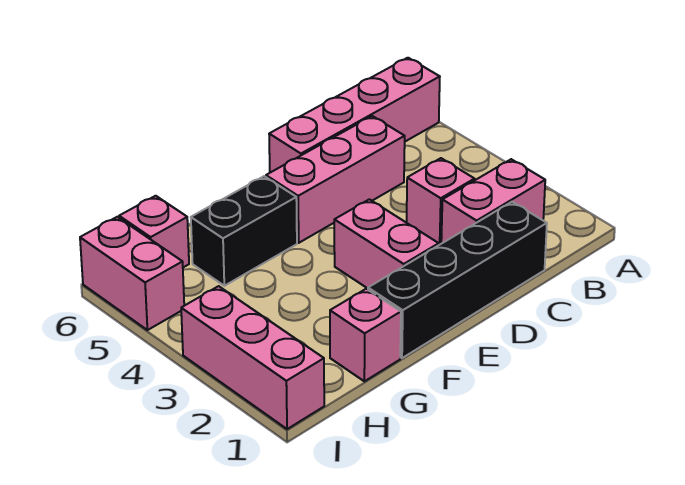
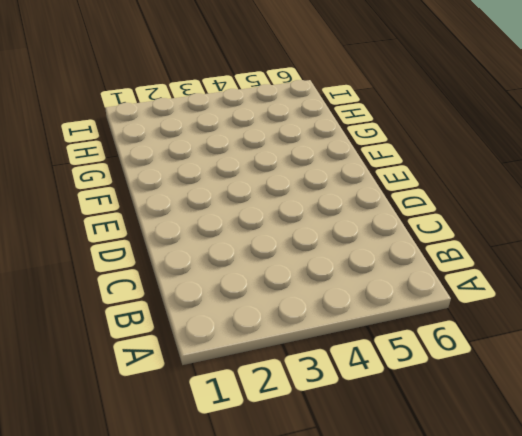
none -> pink brick A6:D6 level 1
none -> pink brick B2:C2 level 1

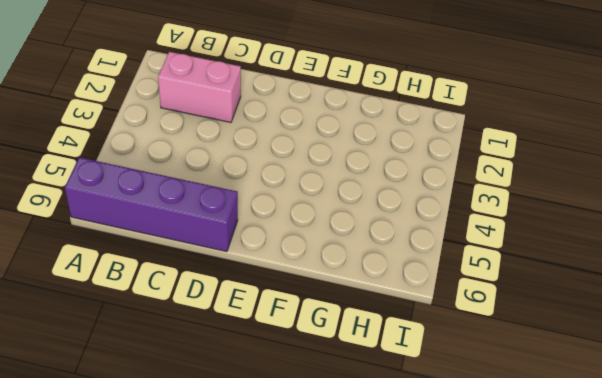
purple brick A6:D6 level 1 -> pink brick A6:D6 level 1
none -> black brick C1:F1 level 1
none -> pink brick C3 level 1

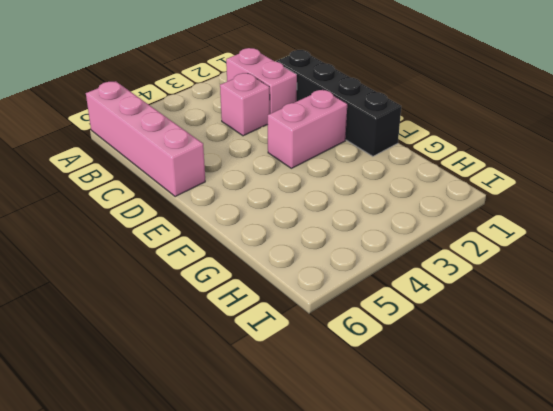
none -> pink brick C5:E5 level 1
none -> black brick F5:G5 level 1

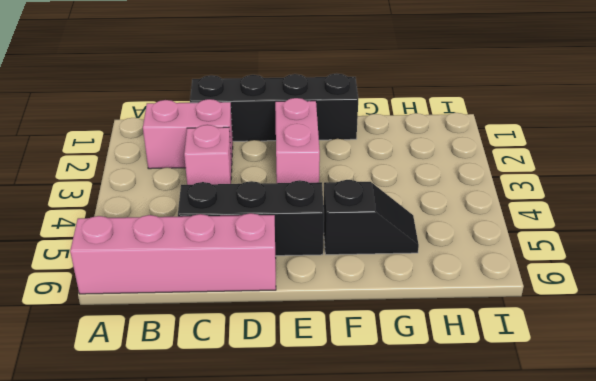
black brick C5:E5 level 1 -> pink brick C5:E5 level 1
black slope F5:G5 level 1 top F -> black brick F5:G5 level 1
none -> pink brick G1 level 1
none -> pink brick H6 level 1

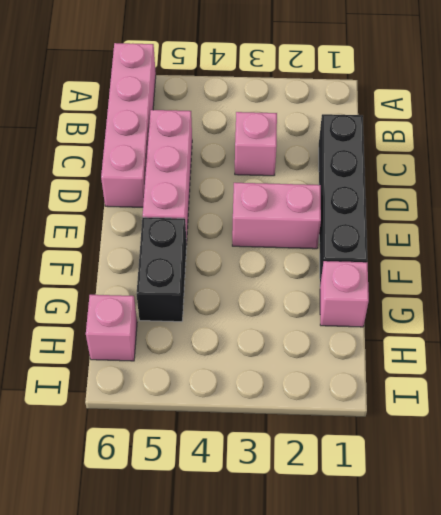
none -> pink brick B2:C2 level 1
none -> pink brick I1:I3 level 1

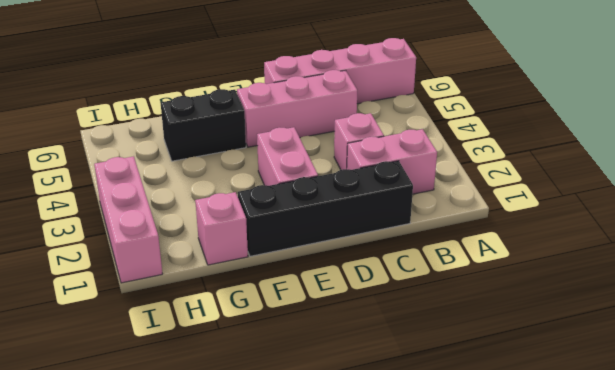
none -> pink brick H6 level 1
none -> pink brick I5:I6 level 1

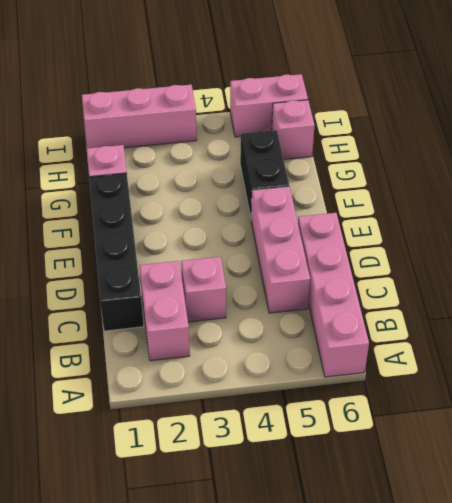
none -> pink brick E2:E3 level 1

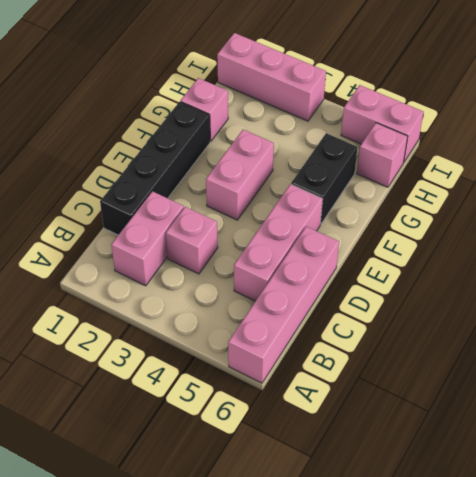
pink brick E3:F3 level 1 -> pink brick E2:E3 level 1

